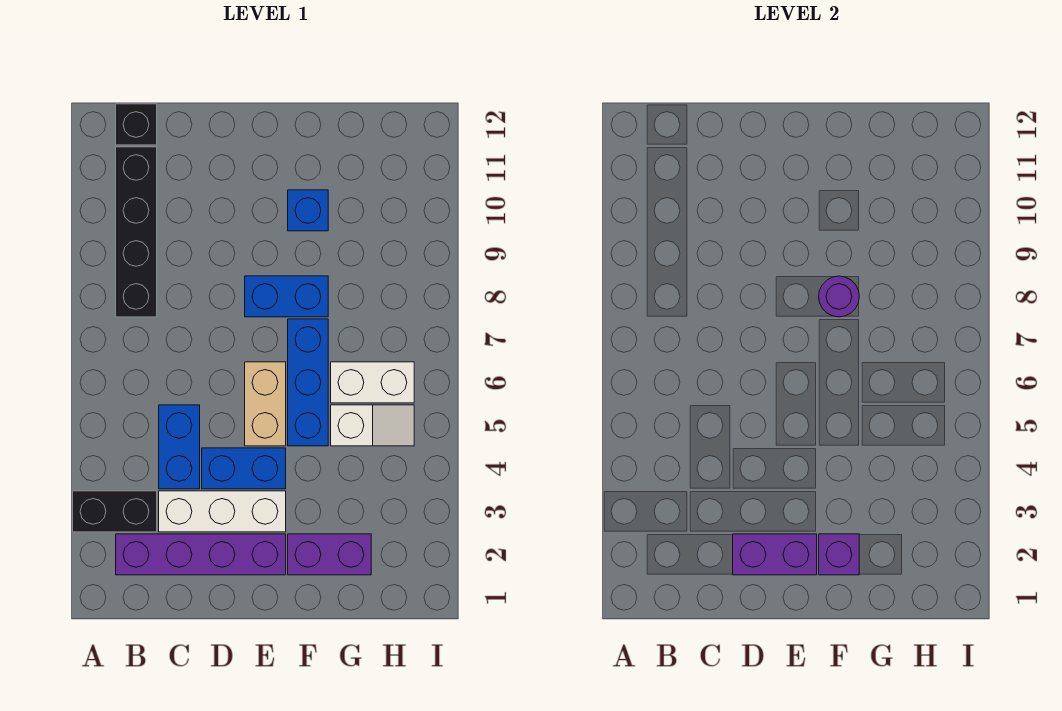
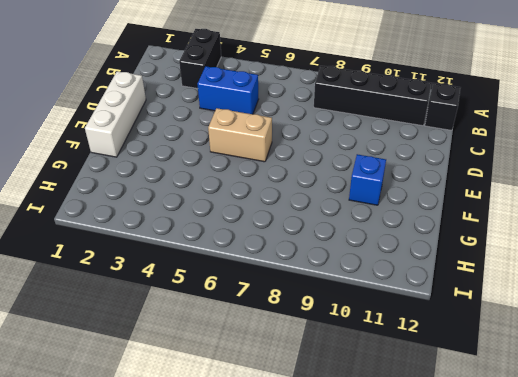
white brick D1:F1 level 1 -> white brick C3:E3 level 1
none -> purple brick B2:E2 level 1
none -> blue brick D4:E4 level 1
none -> blue brick E8:F8 level 1

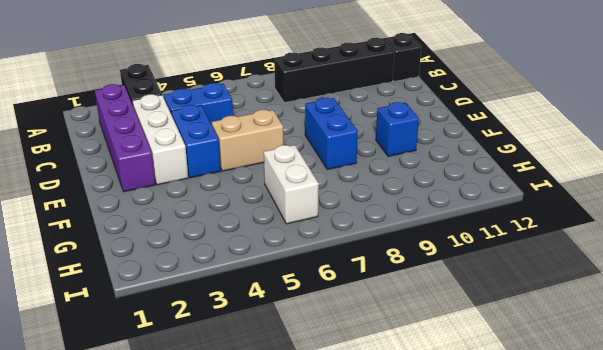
none -> purple brick F2:G2 level 1
none -> blue brick F5:F7 level 1
none -> white slope G5:H5 level 1 top G

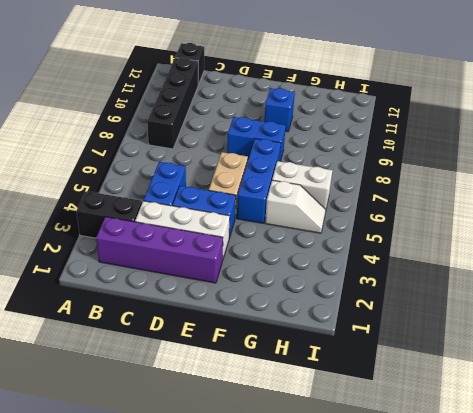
none -> purple brick F2:G2 level 1
none -> purple brick D2:E2 level 2
none -> purple brick F2 level 2

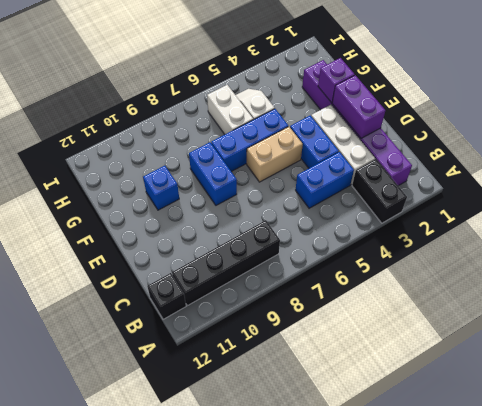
none -> purple round brick F8 level 2

